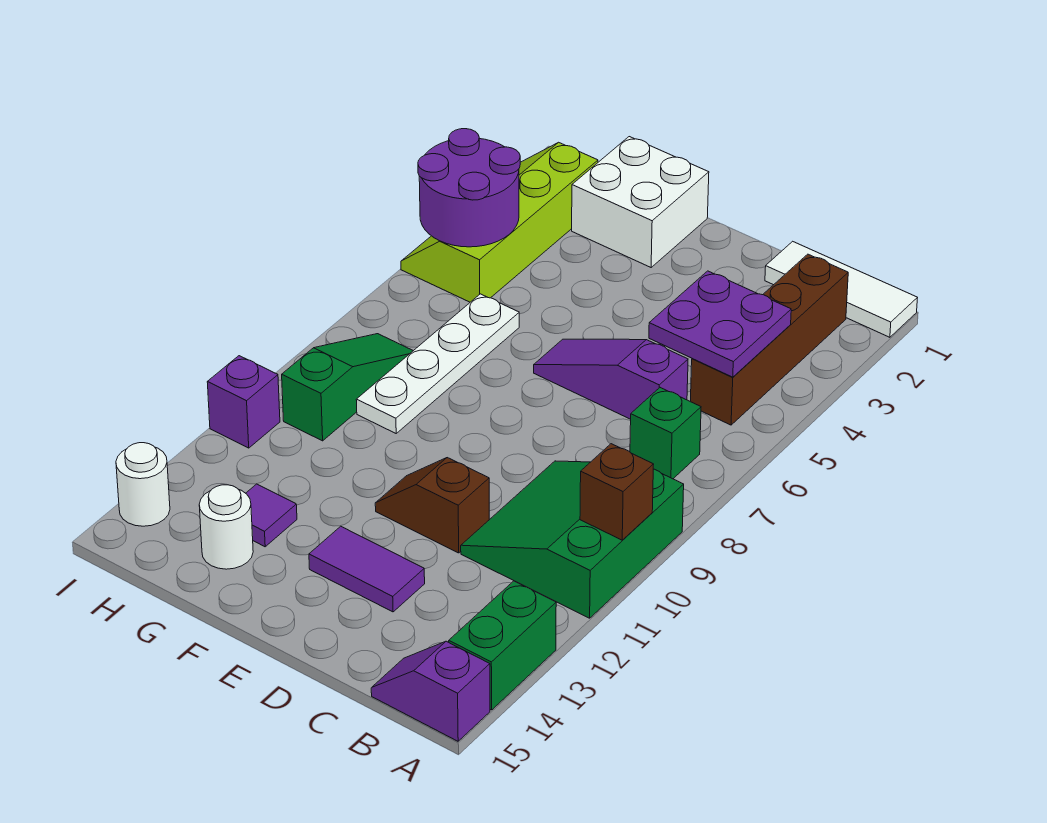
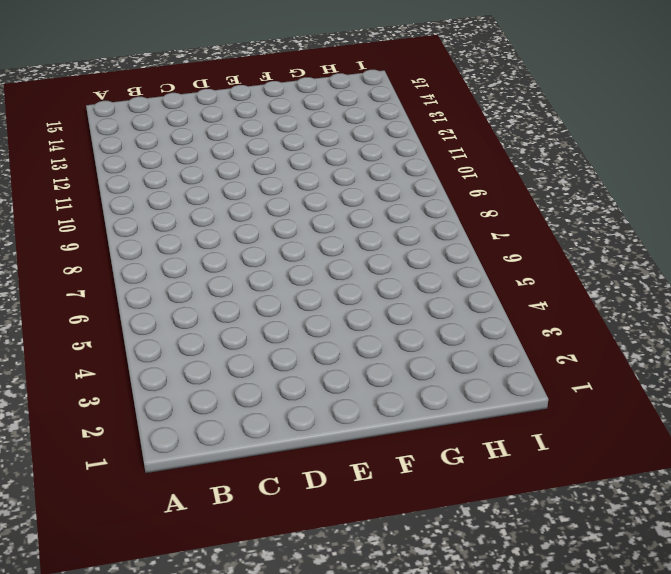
none -> white tile A1:C1 level 1
none -> green slope A9:C11 level 1 top A
none -> green brick A13:A14 level 1

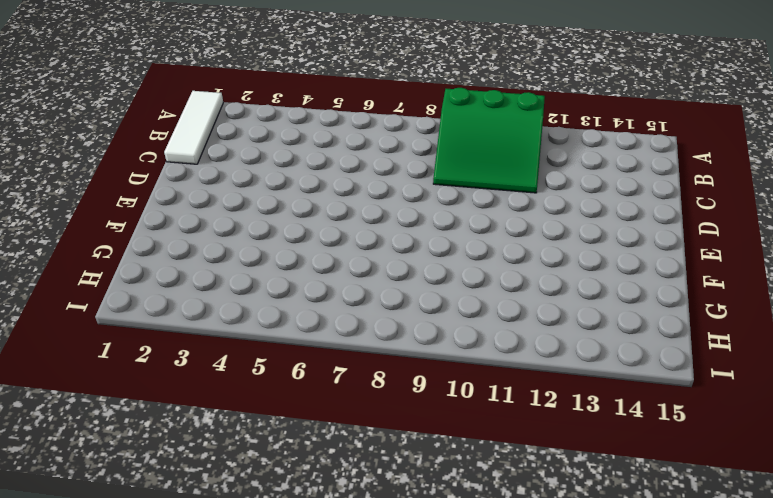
none -> green brick A13:A14 level 1
none -> purple slope A15:B15 level 1 top A
none -> brown brick B2:B5 level 1

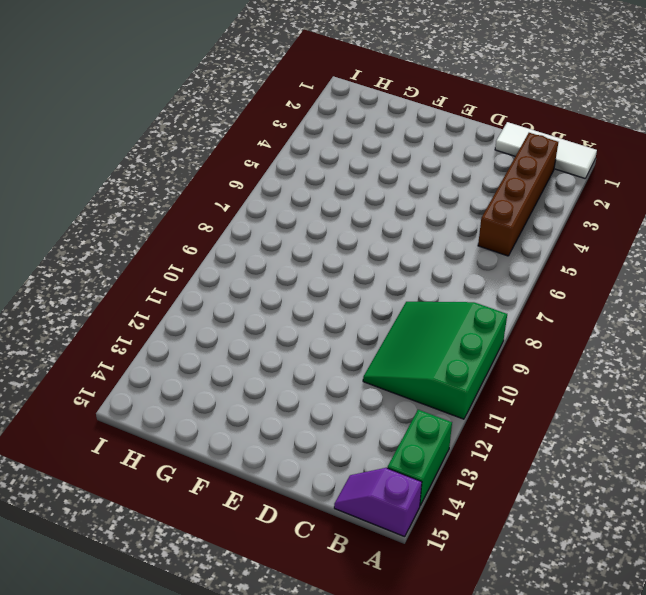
none -> green brick B7 level 1
none -> purple slope C6:E6 level 1 top C
none -> brown slope D11:E11 level 1 top D

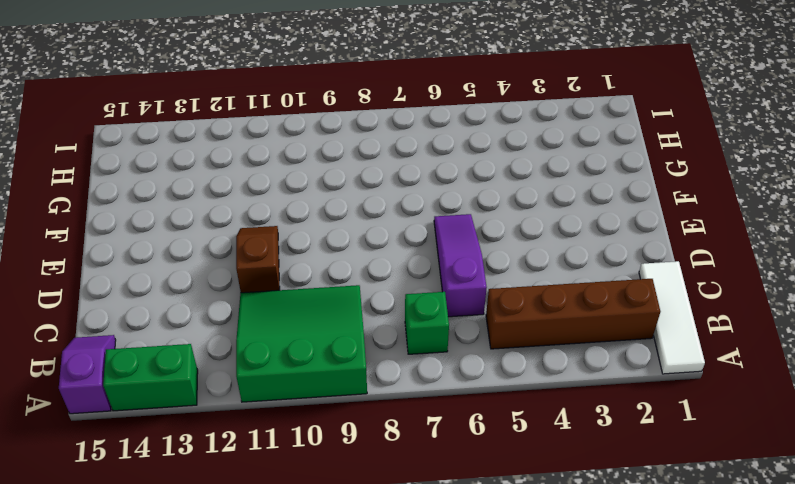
none -> purple tile D13:E13 level 1
none -> white brick F1:G2 level 1
none -> white plate G6:G9 level 1

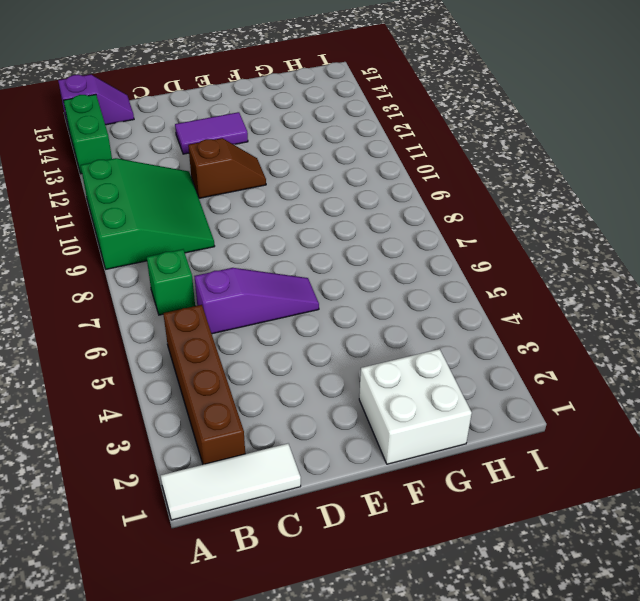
none -> white plate G6:G9 level 1
none -> purple tile G13 level 1
none -> white round brick G14 level 1

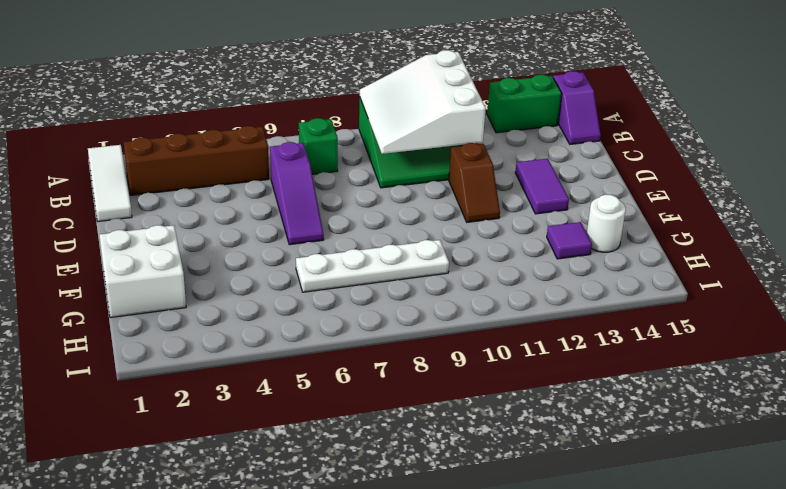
white slope A9:C11 level 2 top 11 -> brown brick A10 level 2
none -> lime slope H2:I5 level 1 top H
none -> green slope H8:H10 level 1 top 10
none -> purple brick I11 level 1

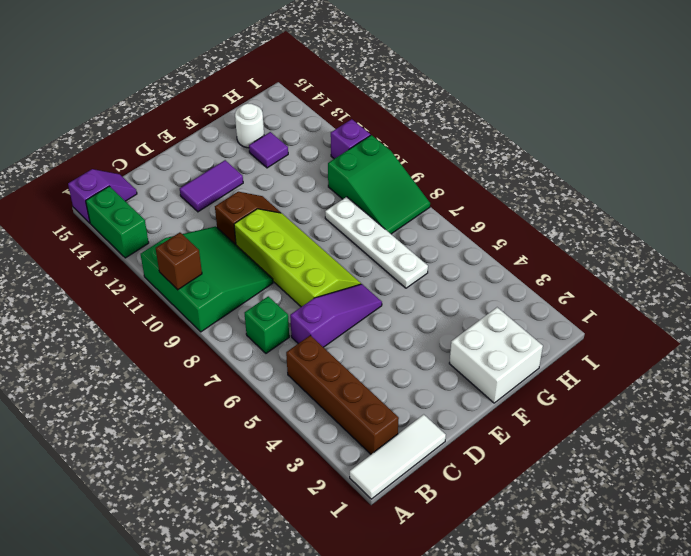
lime slope D7:E10 level 1 top D -> lime slope H2:I5 level 1 top H
green slope H8:I10 level 1 top 10 -> green slope H8:H10 level 1 top 10
none -> white round brick I14 level 1
none -> purple plate B4:C5 level 2
none -> purple round brick H4:I5 level 2

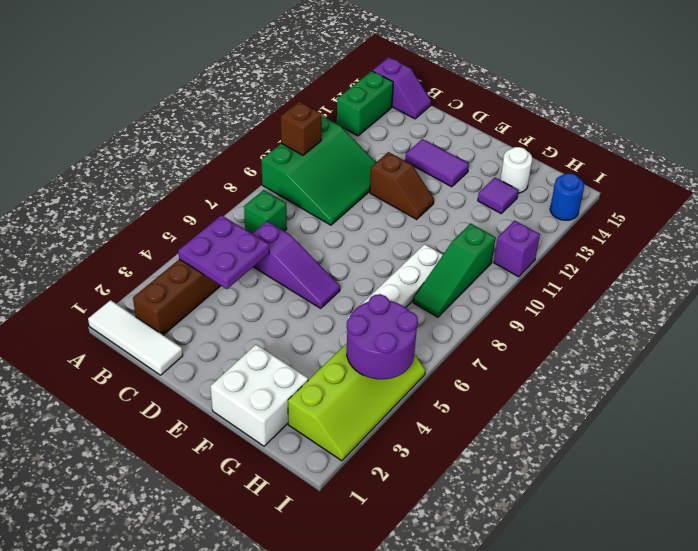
blue round brick I14 level 1 -> white round brick I14 level 1

